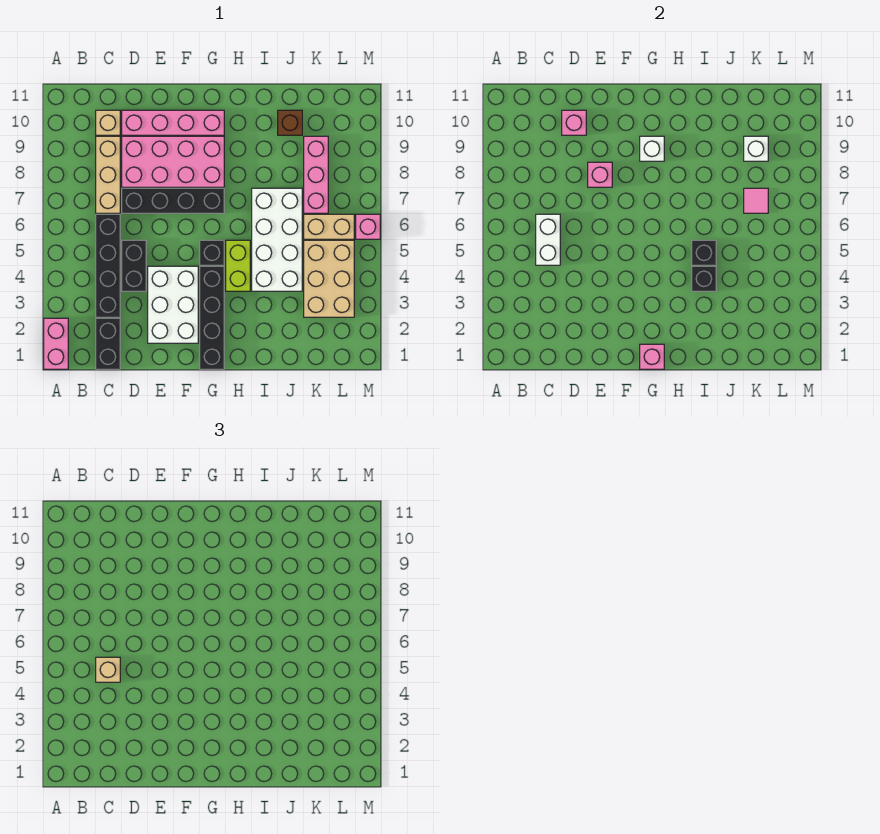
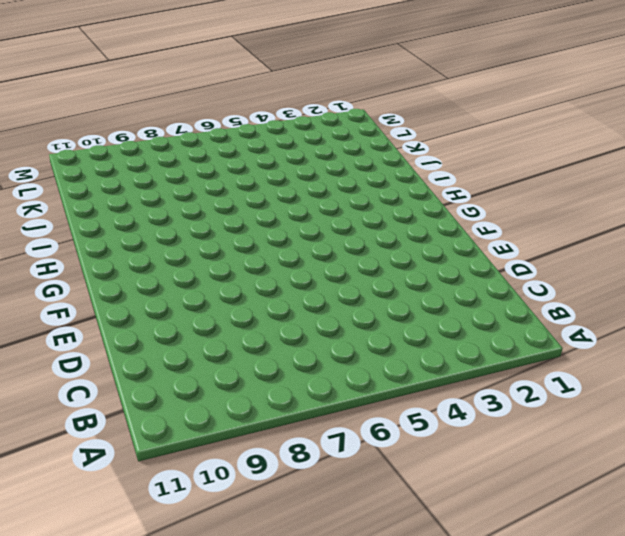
none -> pink brick A1:A2 level 1
none -> black brick C1:C2 level 1
none -> black brick C3:C6 level 1

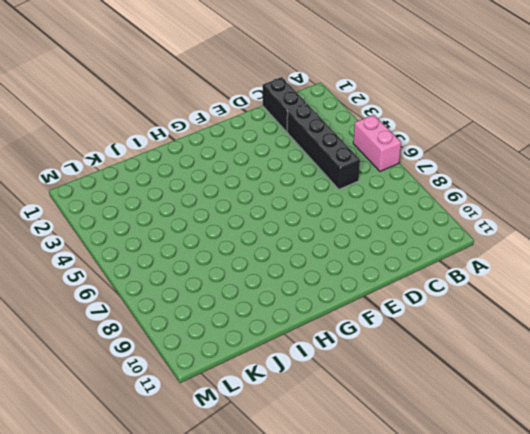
pink brick A5:A6 level 1 -> pink brick A1:A2 level 1
none -> tan brick C7:C9 level 1
none -> tan brick C10 level 1
none -> black brick D4:D5 level 1

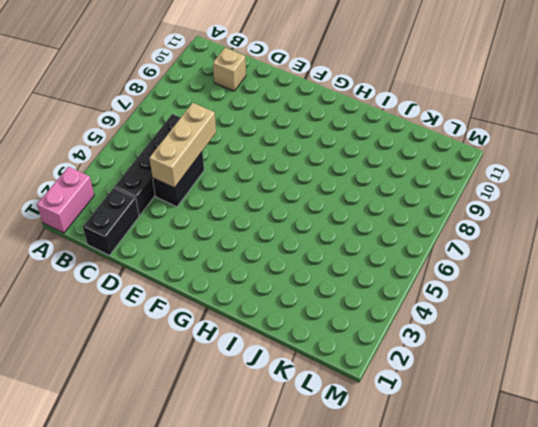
tan brick D4:D6 level 2 -> tan brick C7:C9 level 1
none -> black brick D7:G7 level 1
none -> pink brick D8:G9 level 1
none -> pink brick D10:G10 level 1

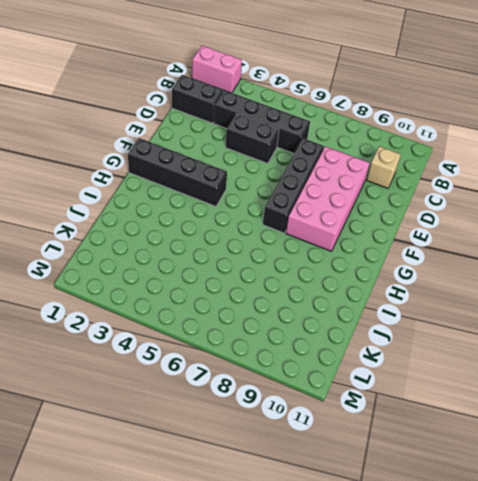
none -> tan brick C7:C9 level 1
none -> pink brick D10:G10 level 1
none -> white brick E2:F4 level 1

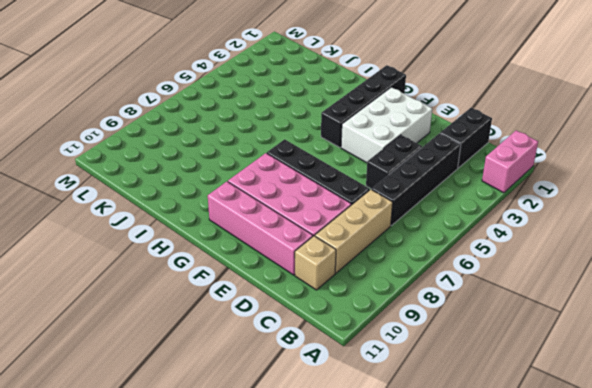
none -> black brick G5 level 1
none -> lime brick H4:H5 level 1
none -> white brick I4:J7 level 1

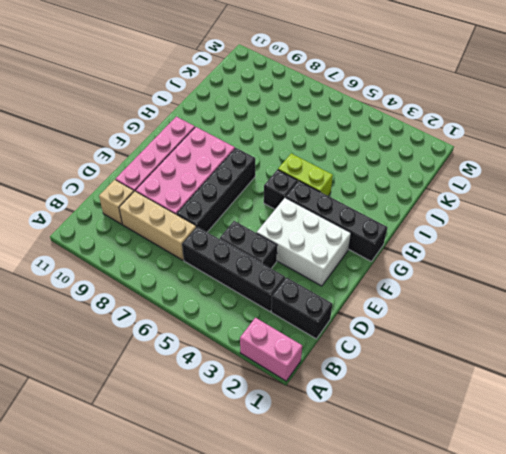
none -> white brick I4:J7 level 1
none -> brown brick J10 level 1
none -> tan brick K3:L5 level 1

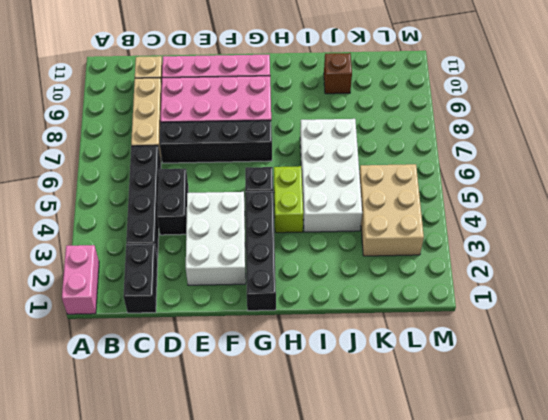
none -> tan brick K6:L6 level 1
none -> pink brick K7:K9 level 1
none -> pink brick M6 level 1

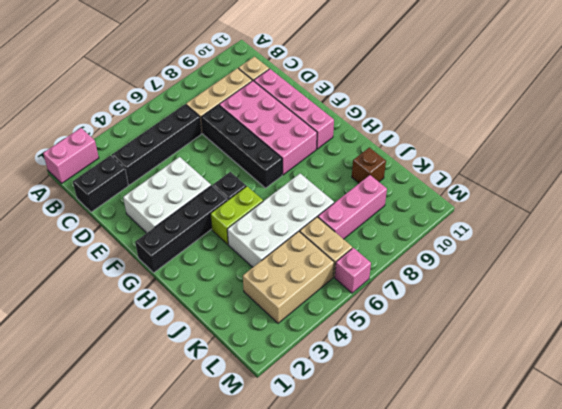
none -> black brick D4:D5 level 1
none -> white brick C5:C6 level 2
none -> pink brick D10 level 2

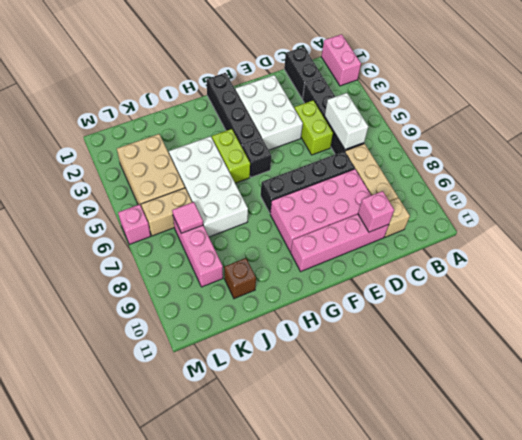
lime brick D4:D5 level 1 -> black brick D4:D5 level 1
none -> pink brick E8 level 2
none -> pink brick G1 level 2
none -> white brick G9 level 2

